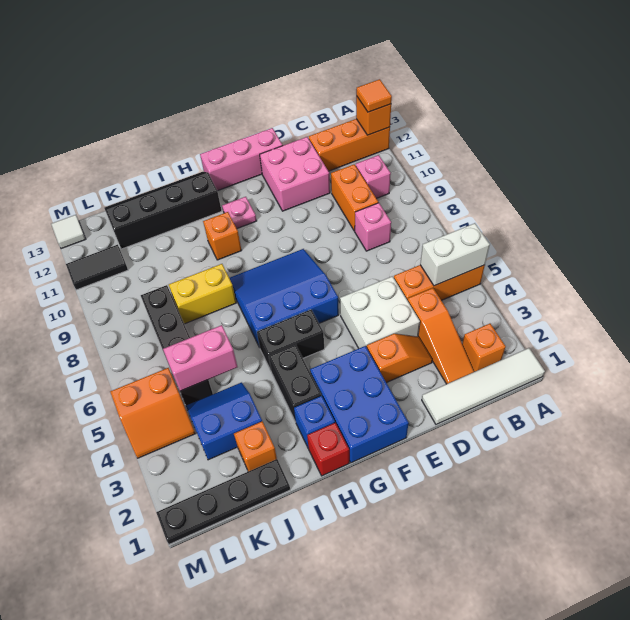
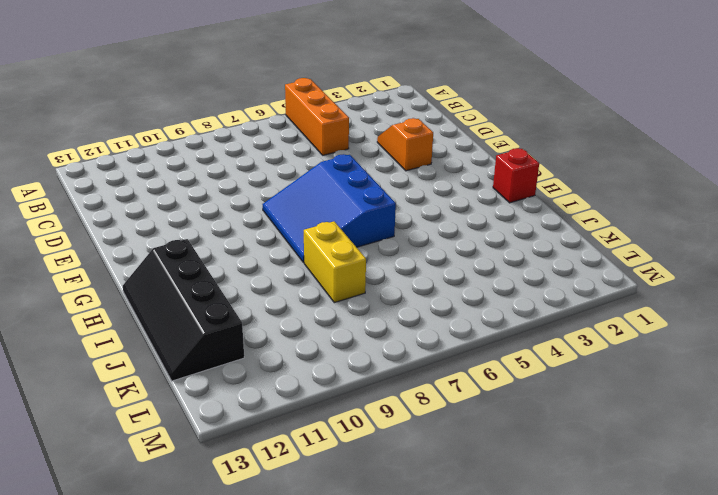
none -> white tile A1:D1 level 1
none -> orange brick A12:C12 level 1
none -> orange brick B2 level 1
none -> pink brick B10 level 1

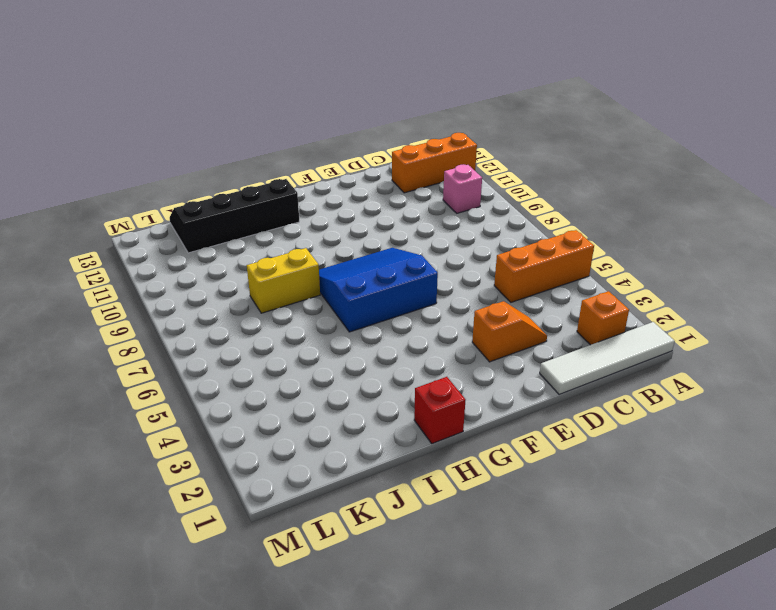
none -> orange slope C2:C4 level 1 top 4
none -> pink brick C8 level 1
none -> orange brick C9:C10 level 1
none -> white brick D4:E5 level 1

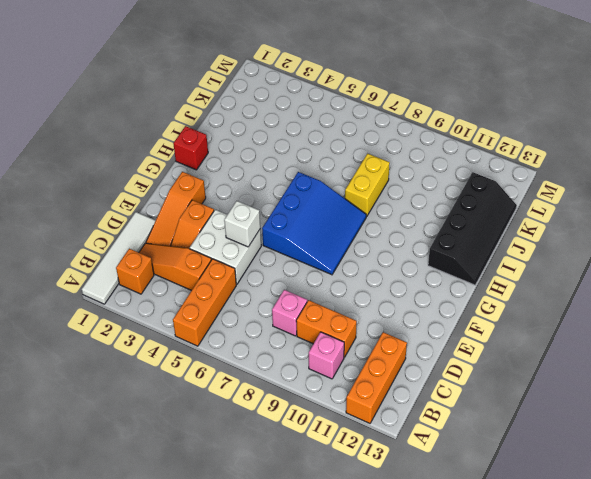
orange slope D2:F2 level 1 top F -> blue brick F1:G3 level 1
white brick E5 level 2 -> none
none -> pink brick D11:E12 level 1
none -> pink brick E13:G13 level 1
none -> black brick G5:H5 level 1
none -> pink plate G11 level 1

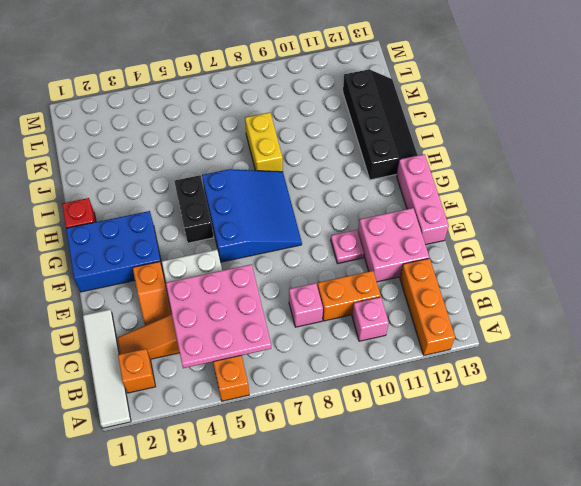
pink plate B4:D6 level 2 -> white brick A5:B5 level 2
pink plate E10 level 1 -> pink plate G11 level 1
none -> blue brick H2 level 1
none -> black brick H3:H4 level 1
none -> orange brick H10 level 1
none -> black plate J1:M1 level 1

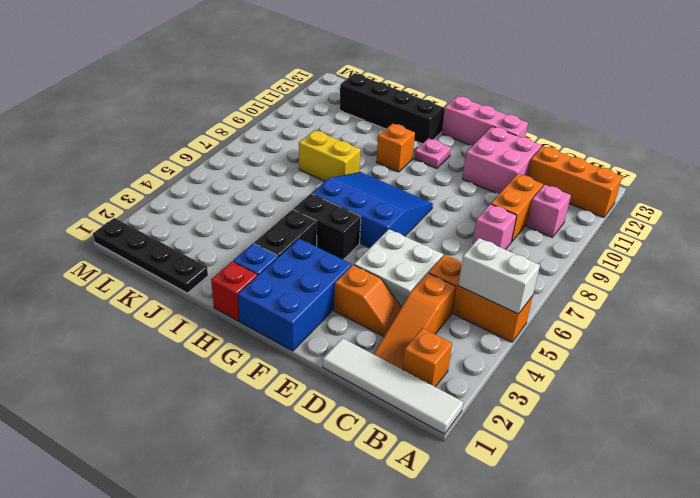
none -> orange brick J2 level 1
none -> blue slope J3:K4 level 1 top 3
none -> black brick K5:K8 level 1
none -> orange slope L4:M5 level 1 top 5

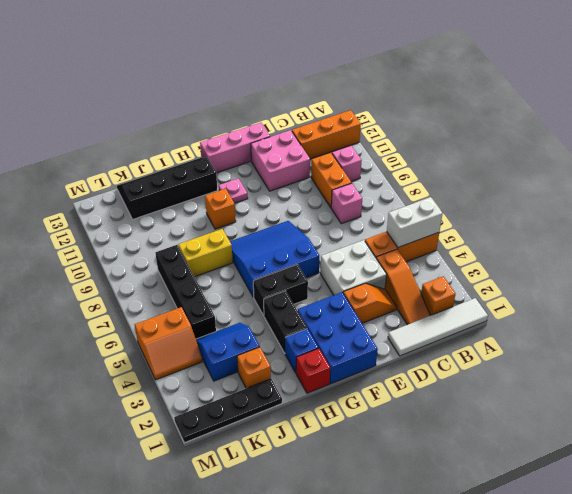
none -> black tile L11:M11 level 1
none -> white tile M13 level 1
none -> orange brick A12 level 2
none -> pink brick J5:K5 level 2

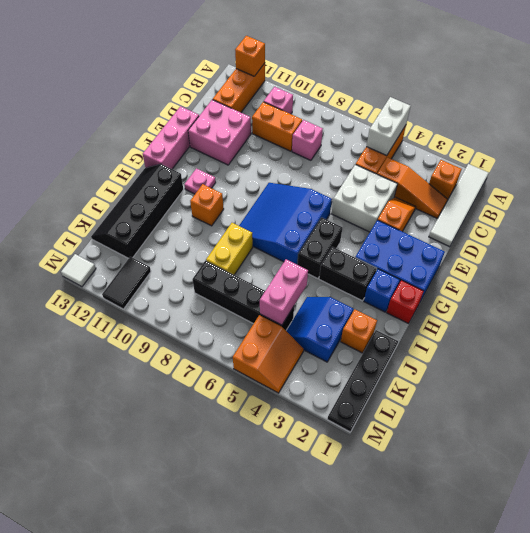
none -> orange tile A12 level 3

